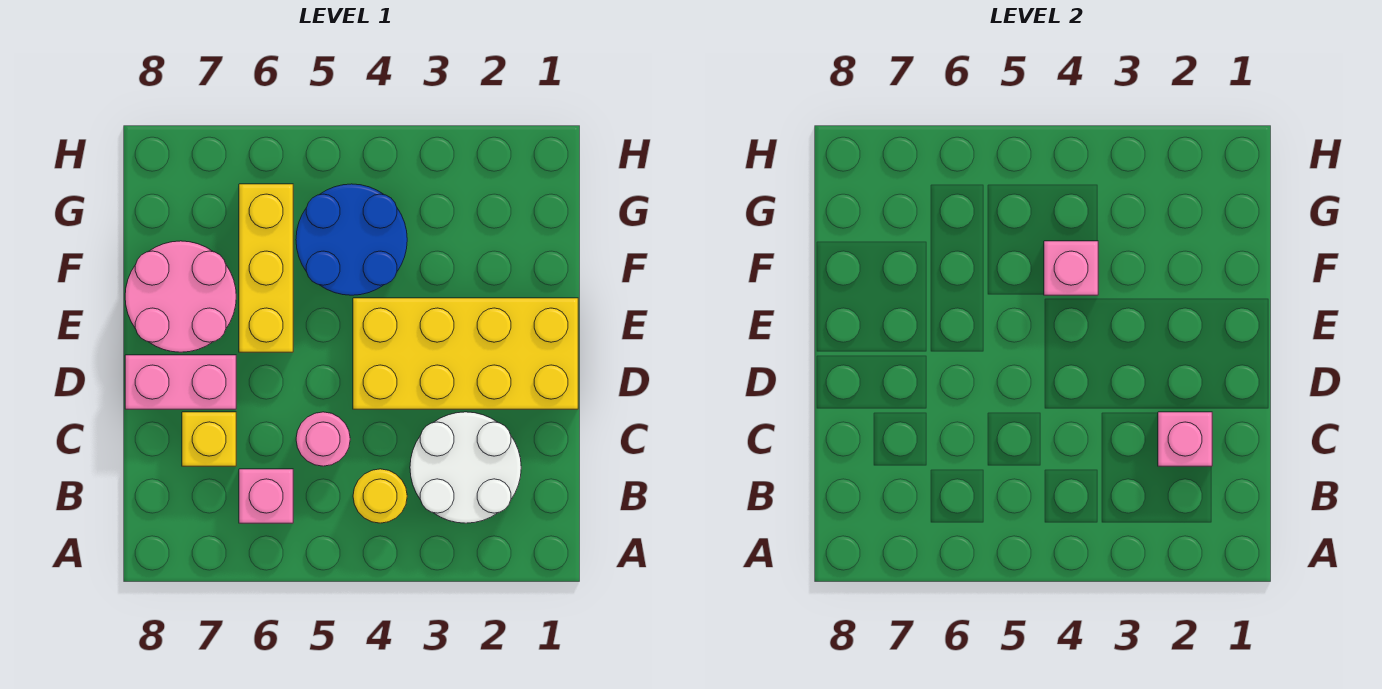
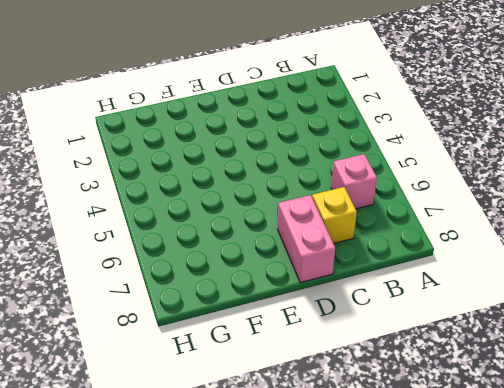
none -> white round brick B2:C3 level 1
none -> yellow round brick B4 level 1
none -> pink round brick C5 level 1

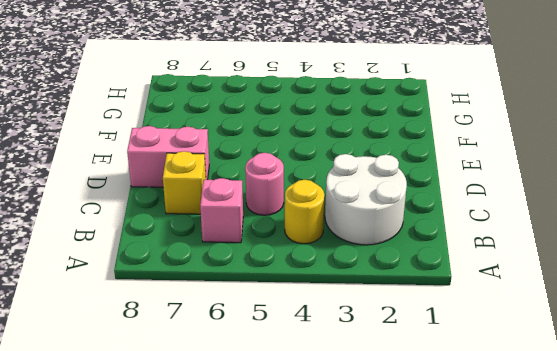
none -> yellow brick D1:E4 level 1
none -> yellow brick E6:G6 level 1
none -> pink round brick E7:F8 level 1

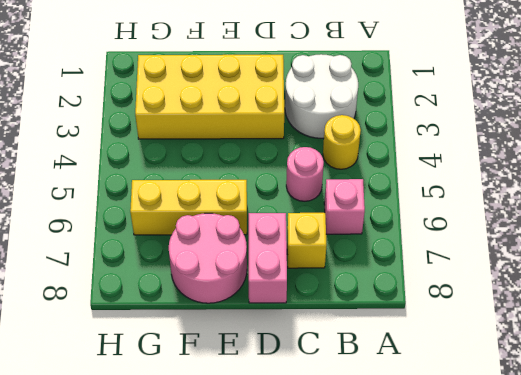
yellow brick D2:G3 level 1 -> yellow brick D1:E4 level 1
none -> blue round brick F4:G5 level 1
none -> pink brick C2 level 2
none -> pink brick F4 level 2

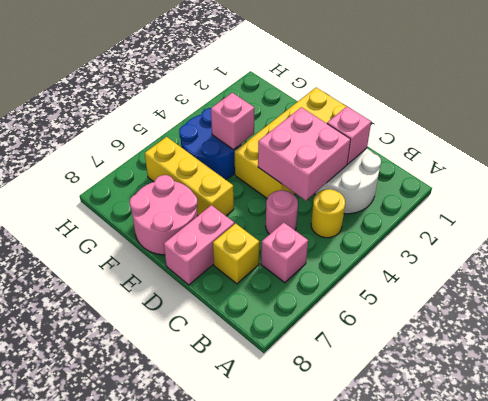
pink brick C3:D4 level 2 -> none

